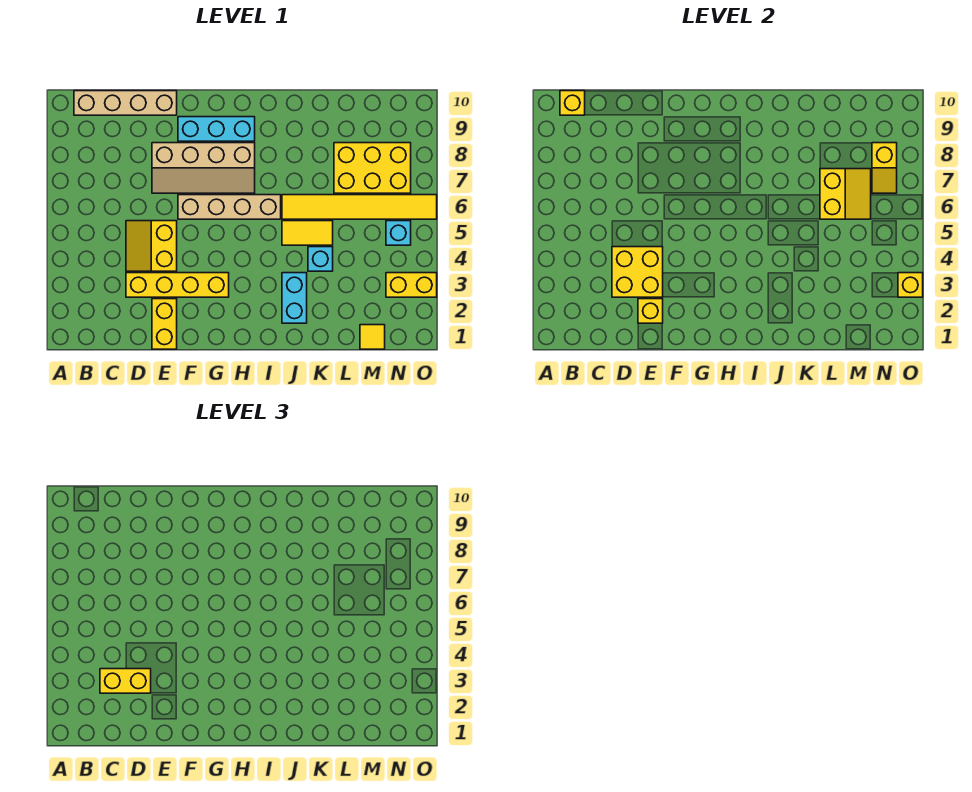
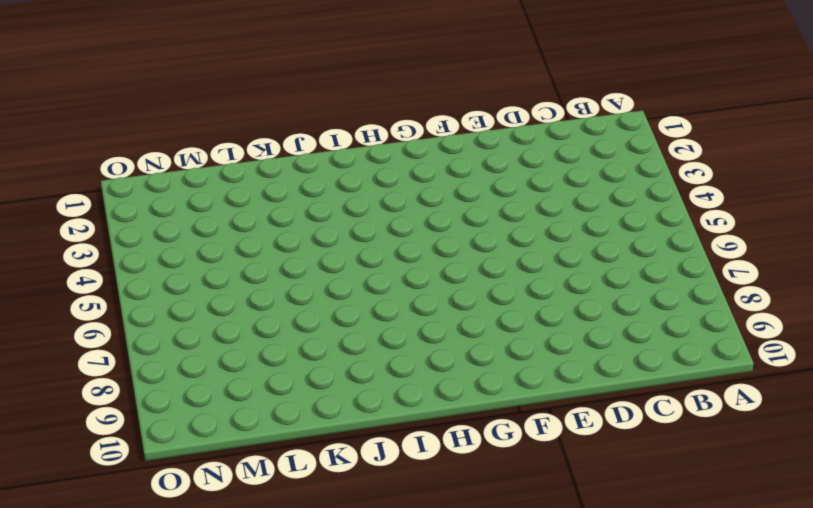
none -> tan brick B10:E10 level 1
none -> yellow brick D3:G3 level 1
none -> yellow slope D4:E5 level 1 top E

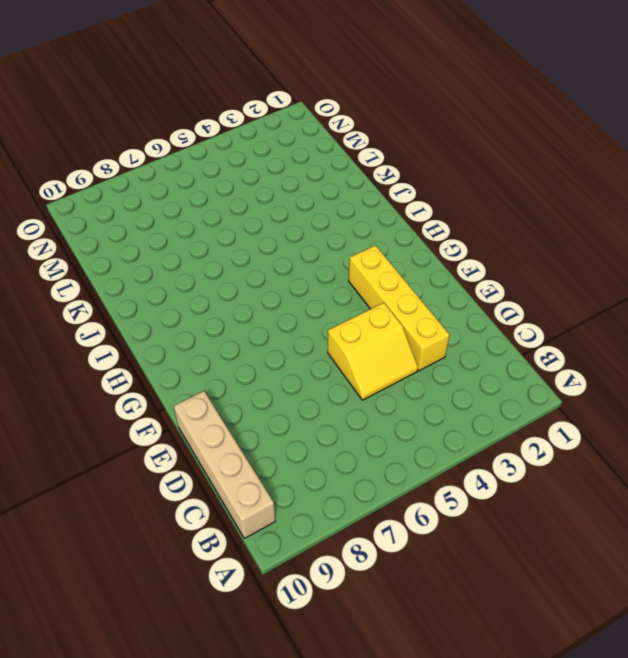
none -> yellow brick E1:E2 level 1
none -> tan slope E7:H8 level 1 top 8
none -> tan brick F6:I6 level 1

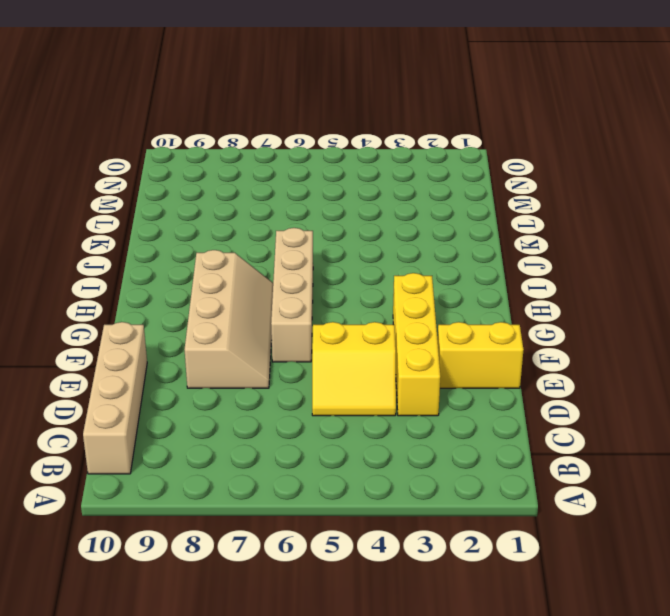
none -> cyan brick F9:H9 level 1
none -> cyan brick J2:J3 level 1
none -> yellow tile J5:K5 level 1

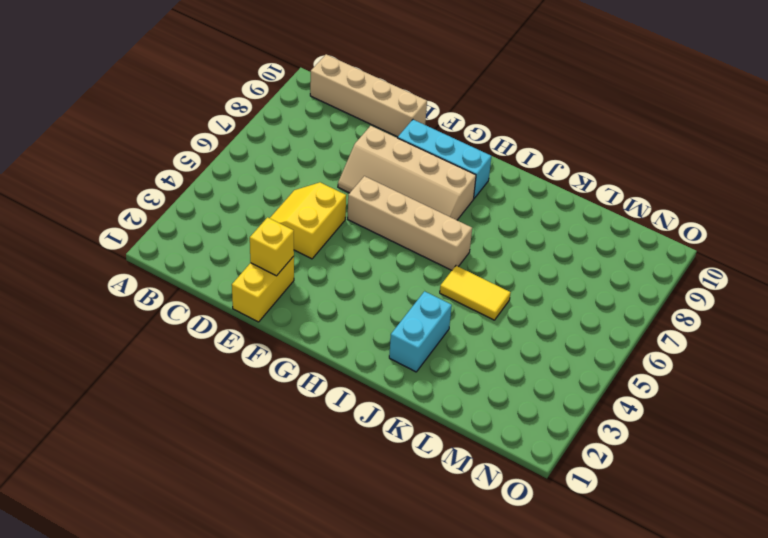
none -> yellow brick D3:G3 level 1
none -> yellow tile J6:O6 level 1
none -> cyan brick K4 level 1

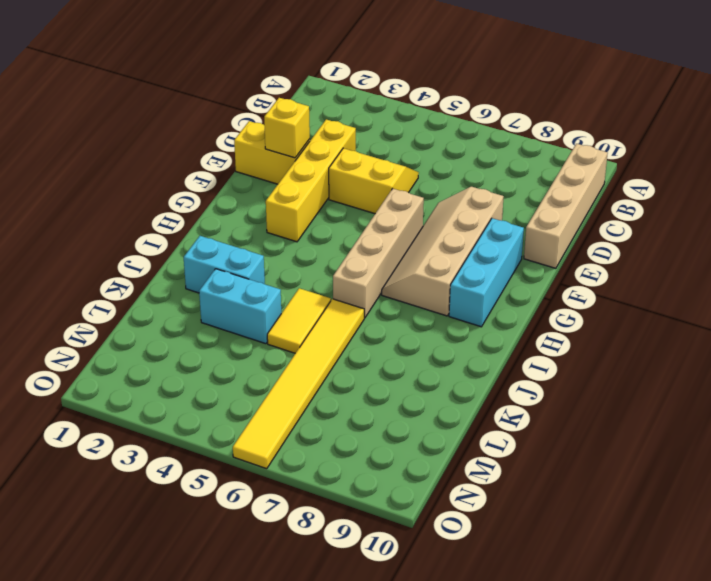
cyan brick K3:K4 level 1 -> cyan brick K4 level 1
none -> yellow brick L7:N8 level 1
none -> yellow tile M1 level 1
none -> yellow brick N3:O3 level 1

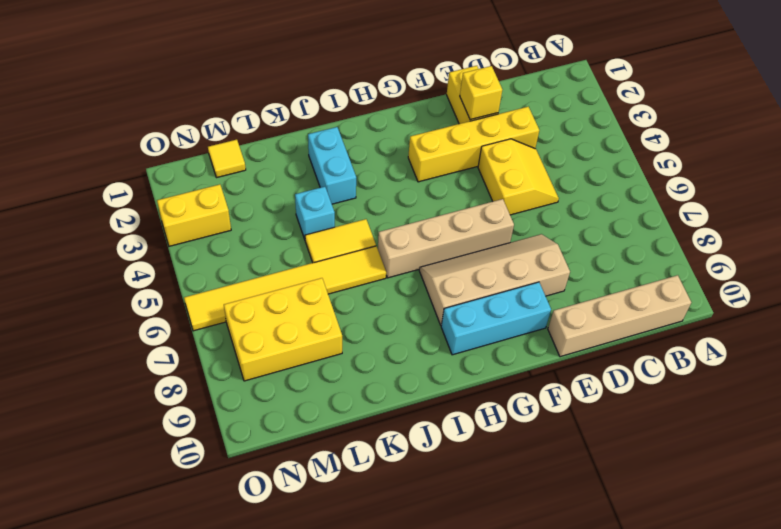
none -> cyan brick N5 level 1
none -> yellow brick B10 level 2
none -> yellow brick D3:E4 level 2

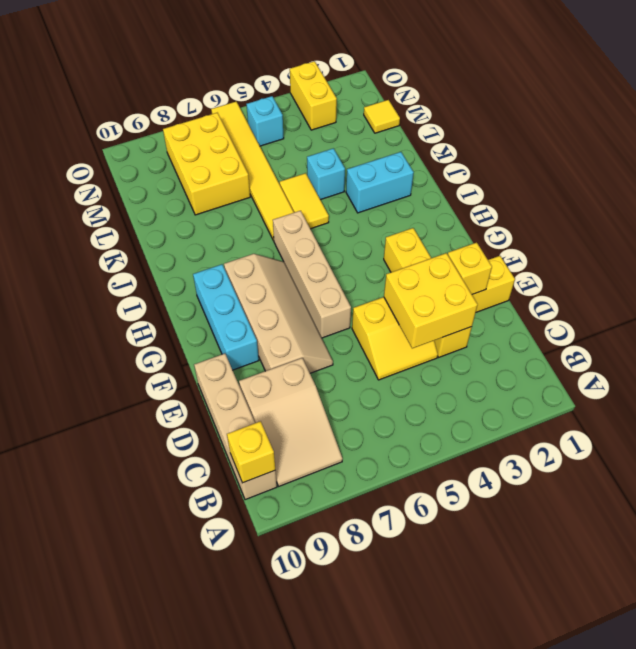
tan slope B8:D9 level 1 top D -> none
none -> yellow slope L6:M7 level 2 top L
none -> yellow slope N7:N8 level 2 top 8
none -> yellow brick O3 level 2

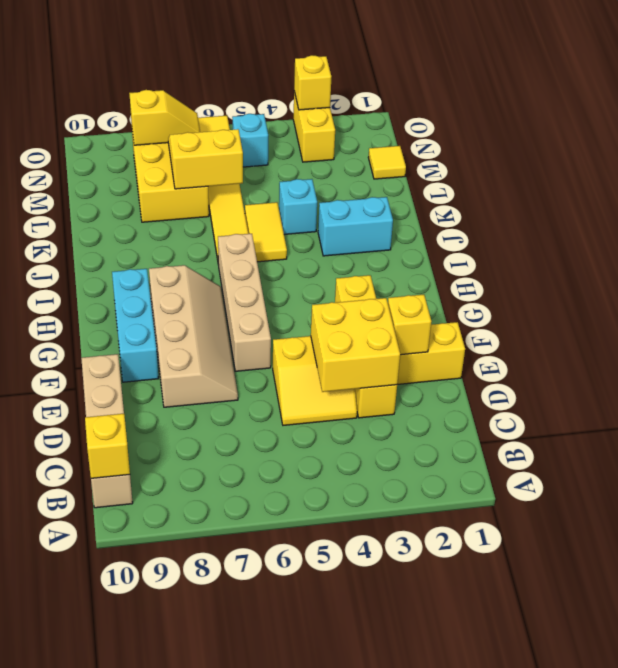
none -> yellow brick C3:D3 level 3

